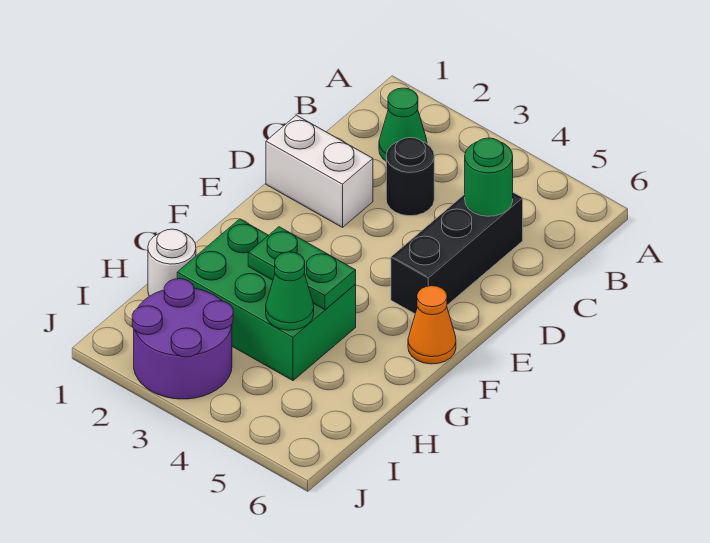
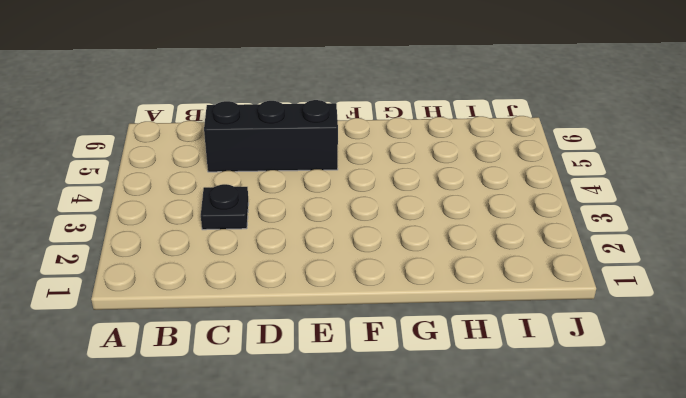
black plate C3 level 1 -> black round brick C3 level 1
none -> green cone B2 level 1
none -> white brick D1:D2 level 1

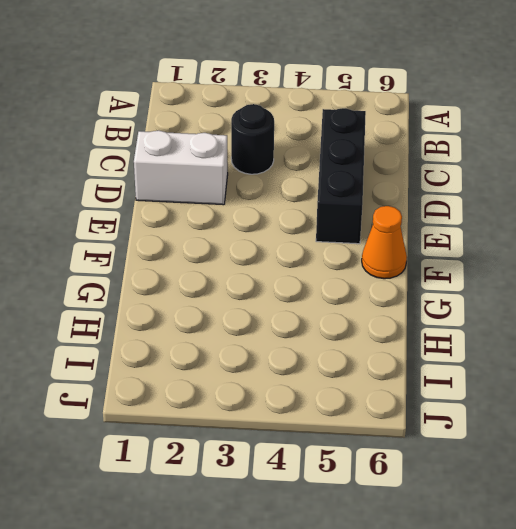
none -> green cone B2 level 1
none -> green brick G2:H4 level 1

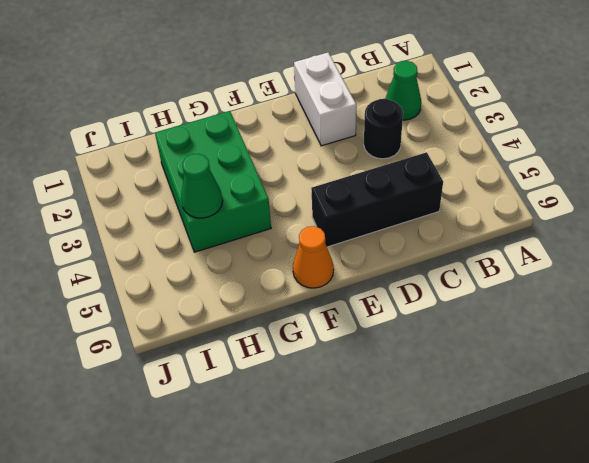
none -> white round brick H1 level 1
none -> purple round brick I2:J3 level 1

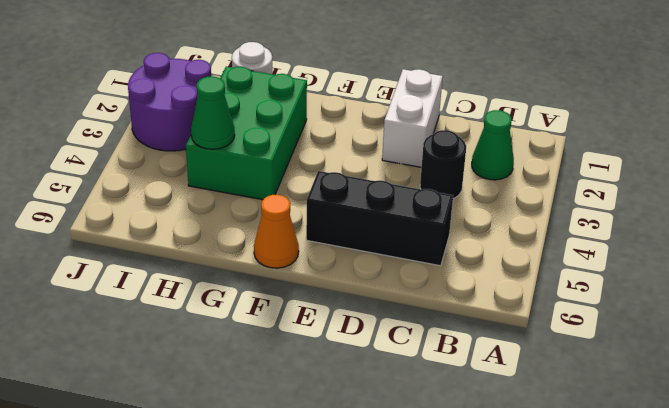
none -> green round brick C5 level 2
none -> green plate G3:G4 level 2

